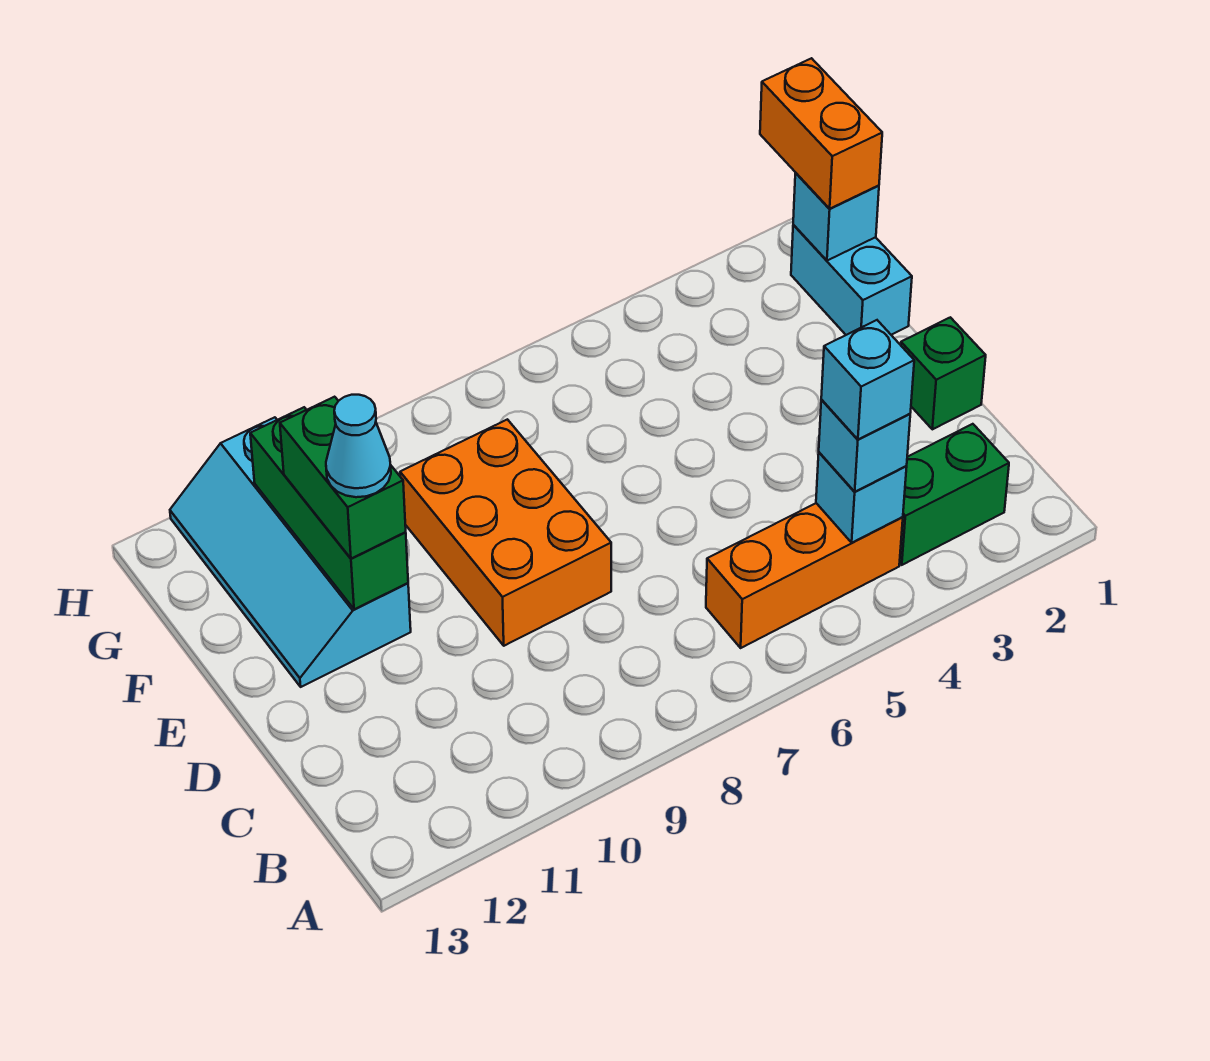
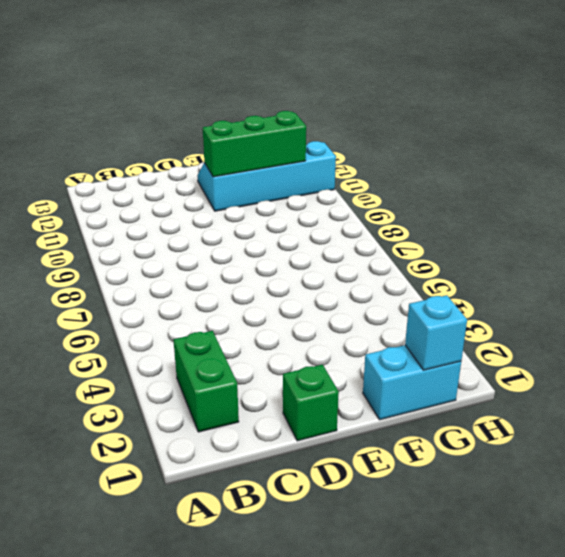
none -> orange brick B4:B6 level 1
none -> orange brick D8:F9 level 1
none -> cyan brick B4 level 2

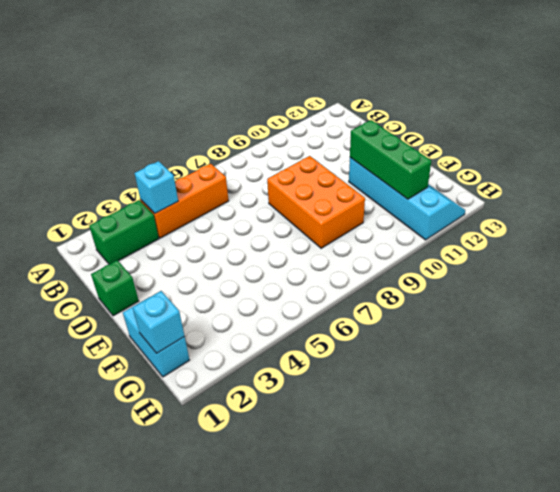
none -> cyan brick B4 level 3
none -> green brick E11:F11 level 3
none -> orange brick G1:H1 level 3

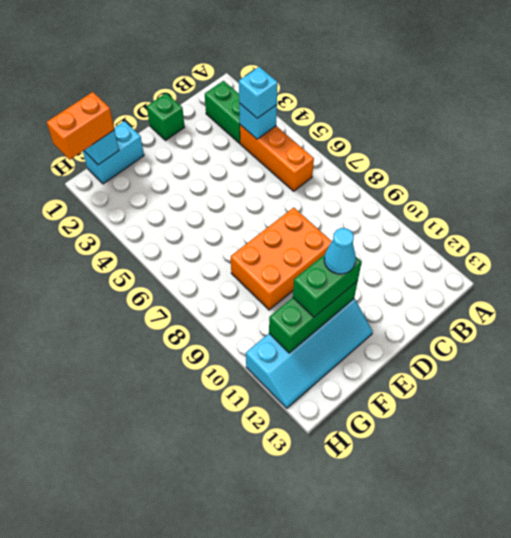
none -> cyan brick B4 level 4

